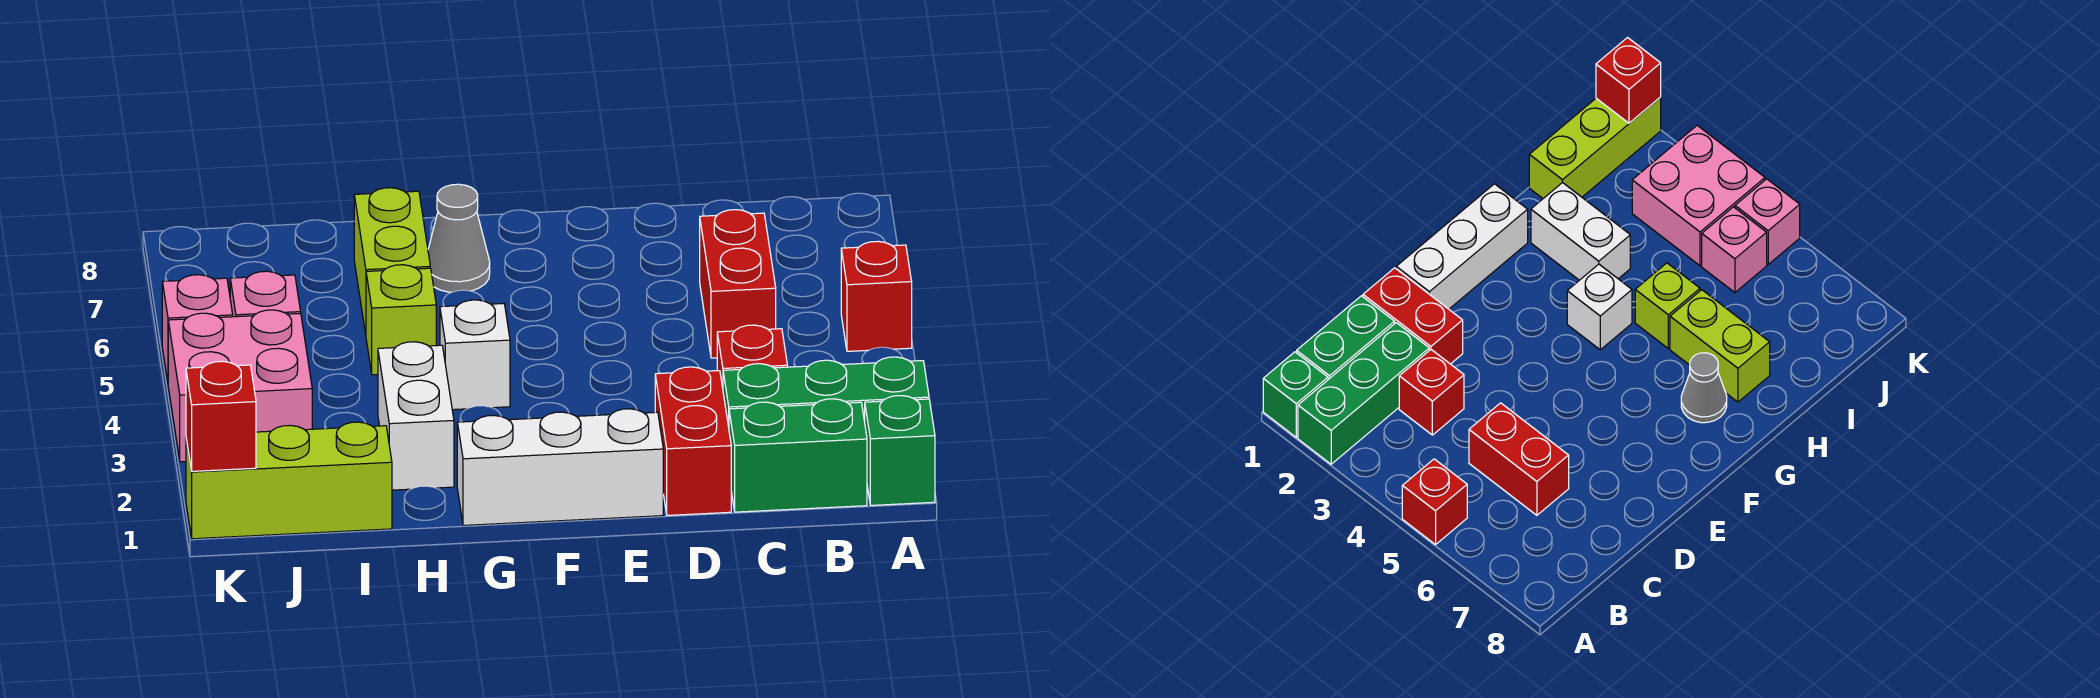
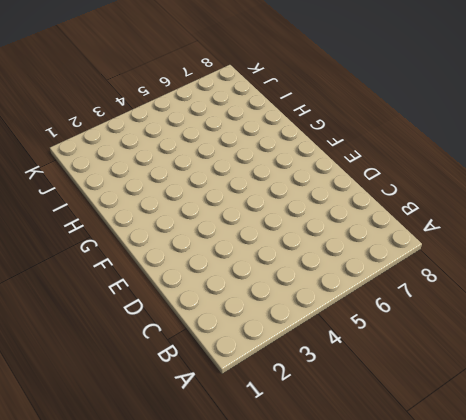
none -> green brick A1 level 1
none -> green brick A2:C2 level 1
none -> red brick A5 level 1

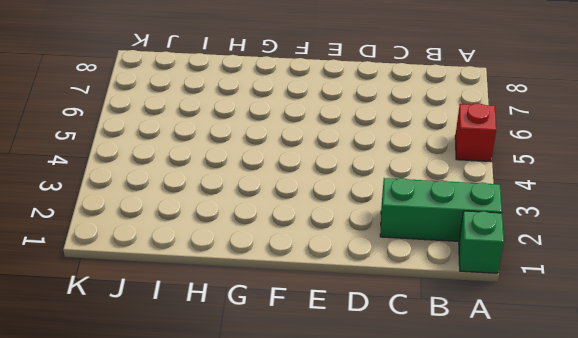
none -> green brick B1:C1 level 1
none -> red brick C3 level 1
none -> red brick C5:C6 level 1

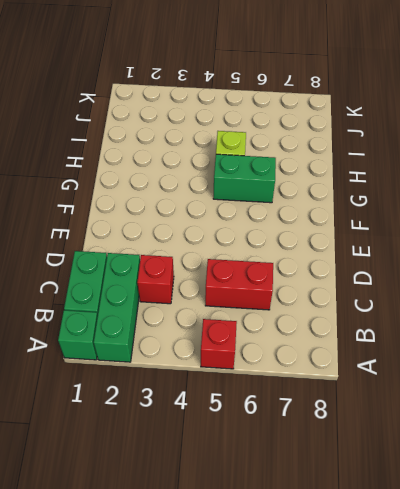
green brick G5:G6 level 1 -> none
none -> red brick D1:D2 level 1
none -> white brick E1:G1 level 1
none -> white brick G4 level 1

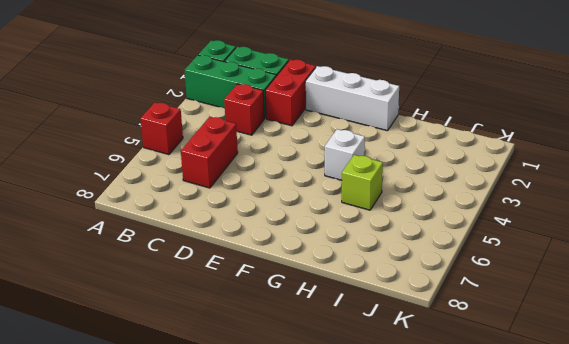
none -> grey cone G7 level 1
none -> white brick H2:H3 level 1
none -> lime brick H6:H7 level 1

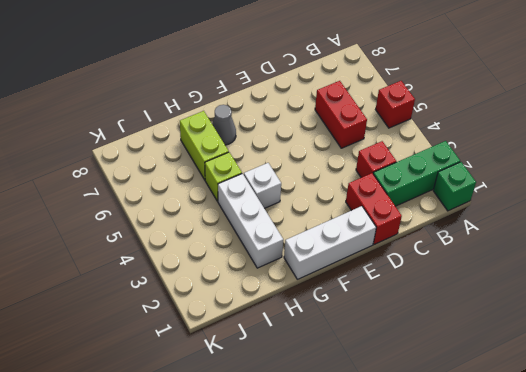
white brick H2:H4 level 1 -> white brick H2:H3 level 1
none -> green brick B1:C1 level 1
none -> lime brick I1:K1 level 1
none -> pink brick J3:K4 level 1

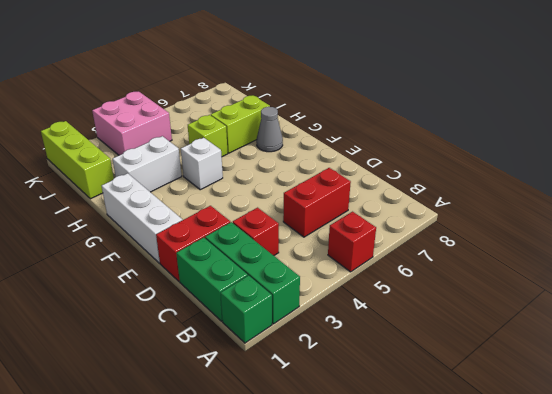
none -> pink brick J5 level 1
none -> pink brick K5 level 1
none -> red brick K1 level 2

